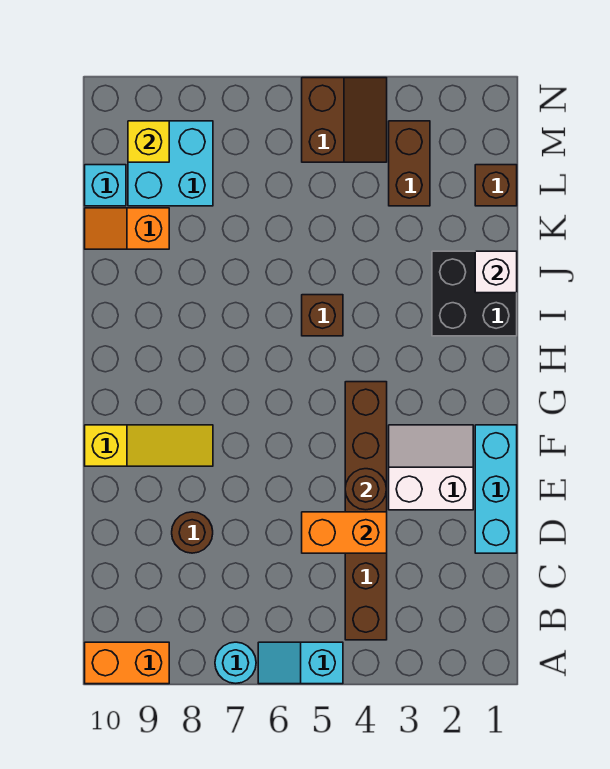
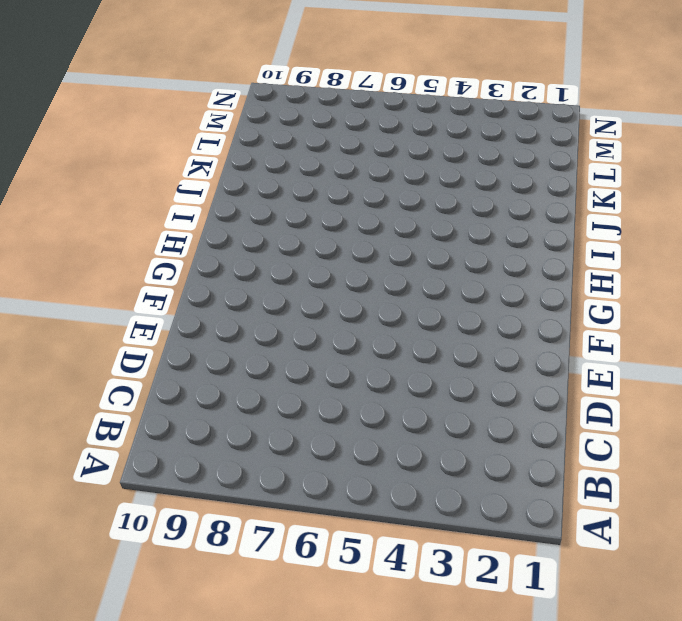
none -> cyan slope A5:A6 level 1 top 5
none -> cyan round brick A7 level 1
none -> orange brick A9:A10 level 1

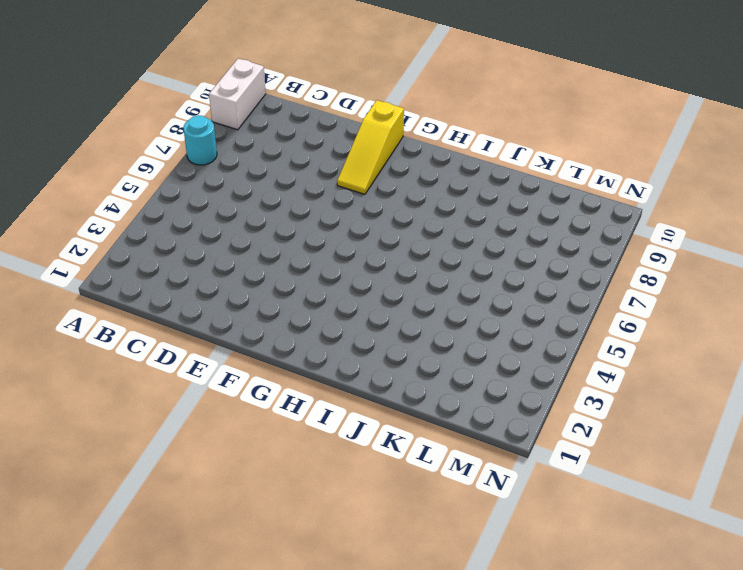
white brick A9:A10 level 1 -> orange brick A9:A10 level 1
none -> cyan slope A5:A6 level 1 top 5
none -> brown brick B4:G4 level 1
none -> cyan brick D1:F1 level 1

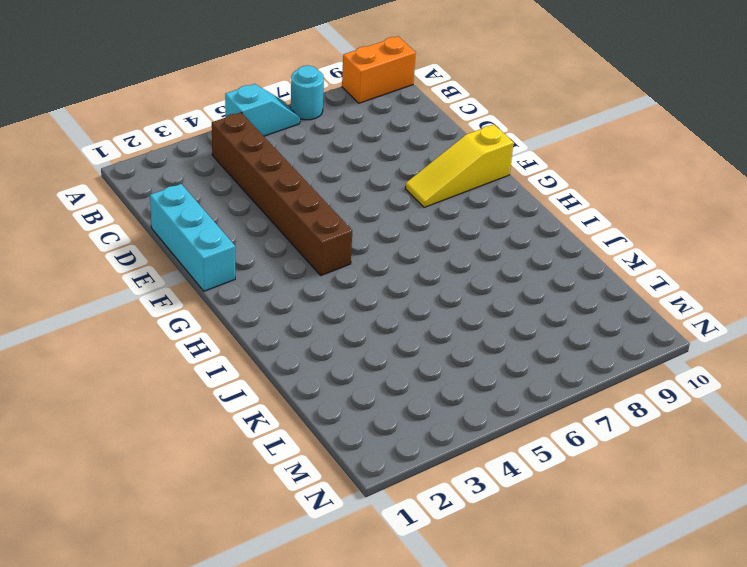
none -> brown round brick D8 level 1
none -> white slope E2:F3 level 1 top E
none -> black brick I1:J2 level 1

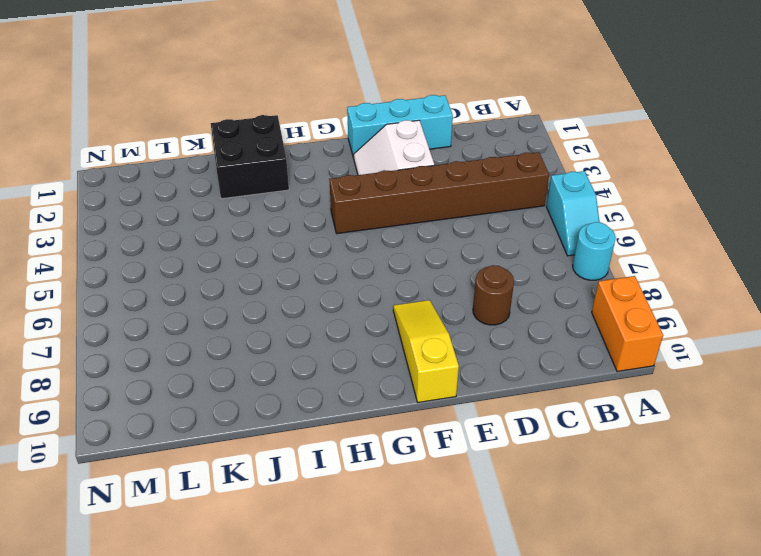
none -> brown brick I5 level 1
none -> orange slope K9:K10 level 1 top 9
none -> brown brick L1 level 1

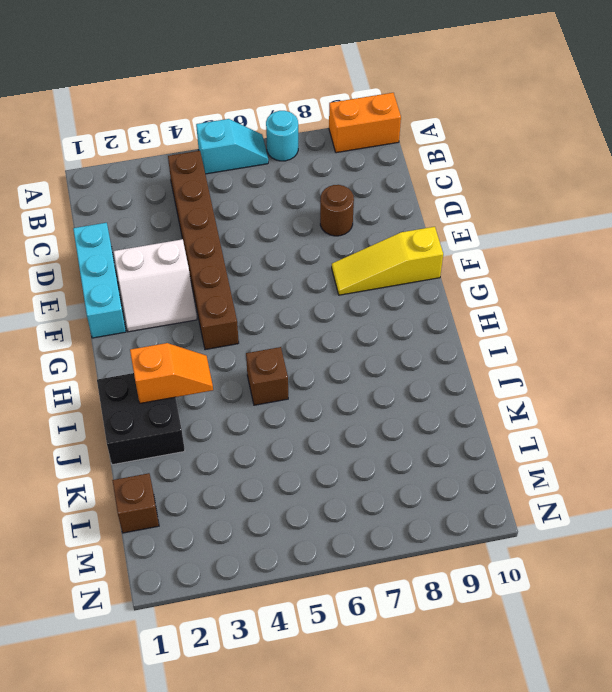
orange slope I2:I3 level 2 top 2 -> orange slope K9:K10 level 1 top 9
none -> brown brick L3:M3 level 1
none -> cyan brick L8:M9 level 1
none -> cyan brick L10 level 1

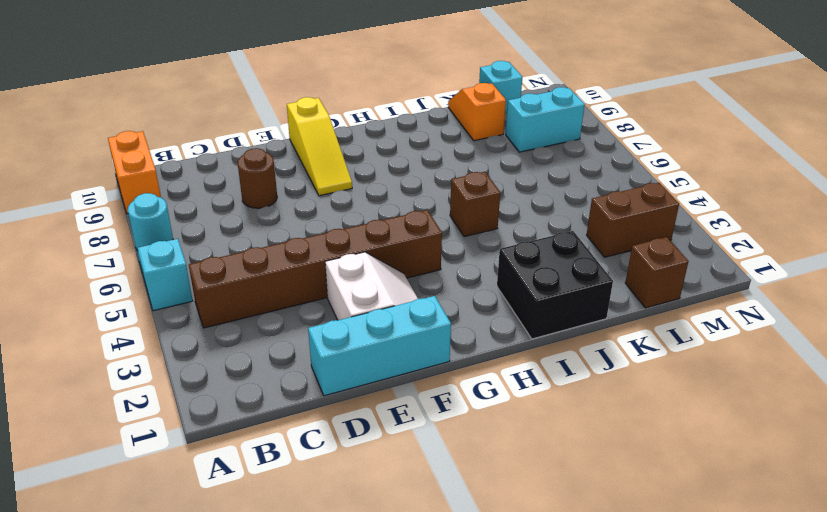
cyan brick L8:M8 level 1 -> cyan brick L8:M9 level 1
none -> brown slope M4:N5 level 1 top 5
none -> orange brick D4:D5 level 2
none -> brown round brick E4 level 2

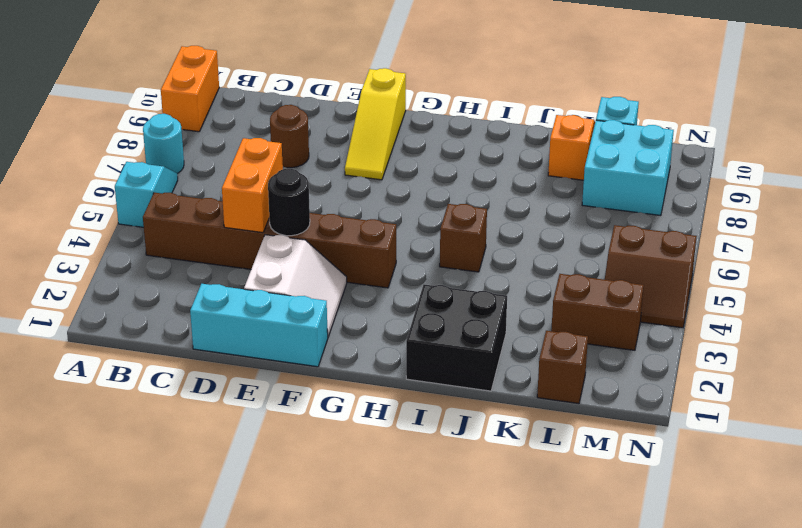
black round brick E4 level 2 -> brown round brick E4 level 2
none -> white brick J1 level 2
none -> yellow brick M9 level 2

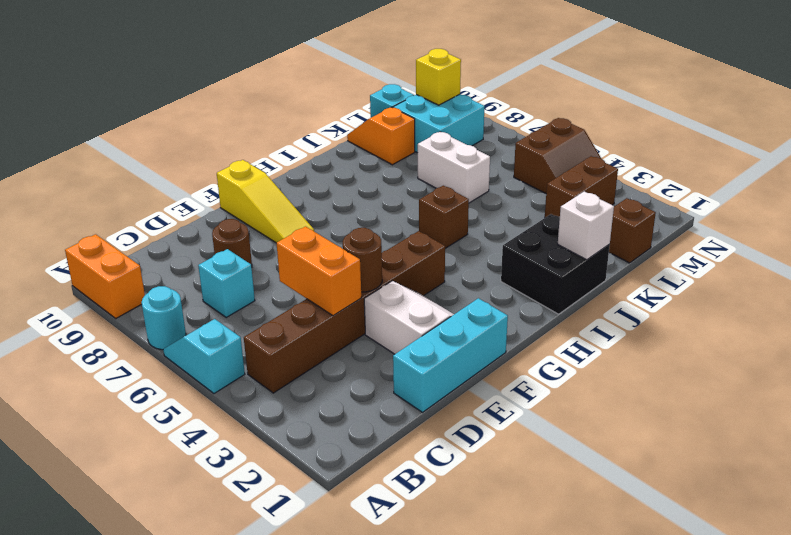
cyan brick C7 level 1 -> none
white brick K6:K7 level 1 -> none

